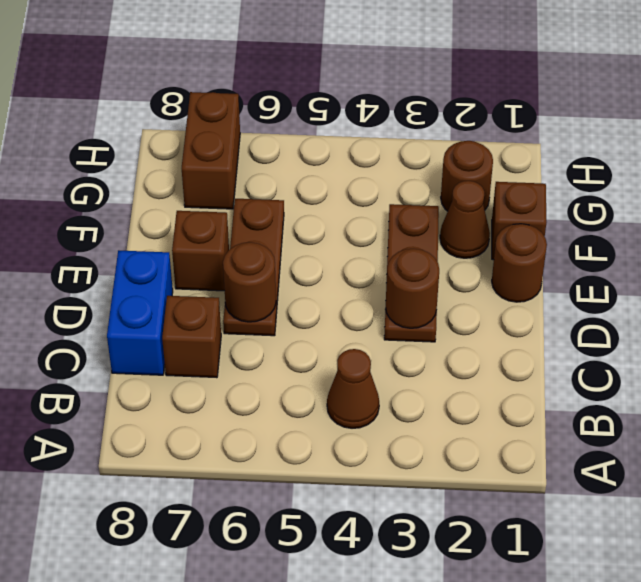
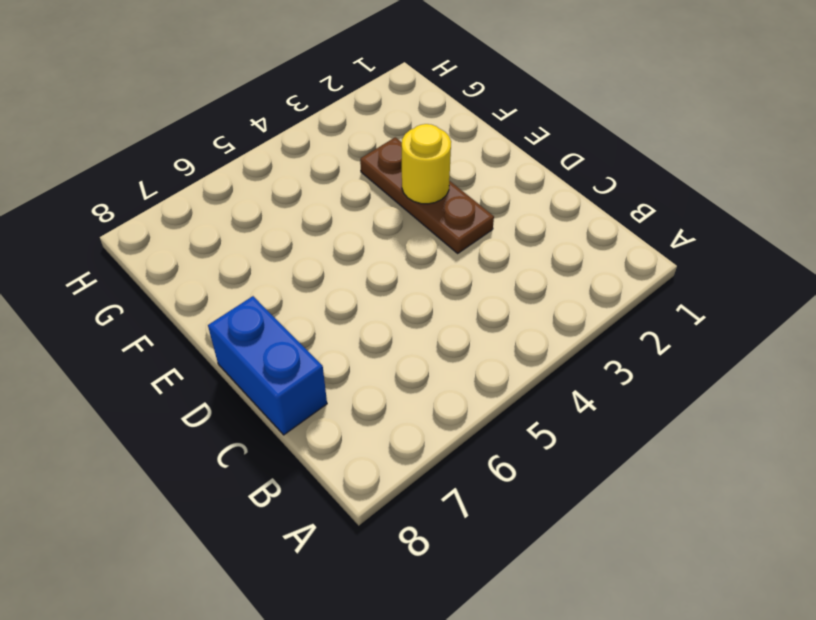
yellow round brick E3 level 2 -> none
none -> brown cone B4 level 1
none -> brown brick C7 level 1
none -> brown plate D6:F6 level 1

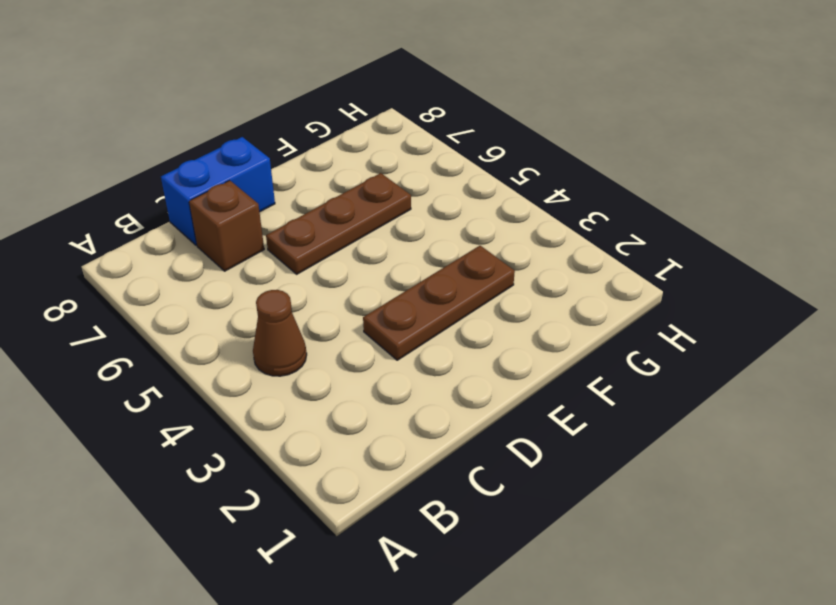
none -> brown round brick E1 level 1
none -> brown brick E7 level 1
none -> brown brick F1 level 1

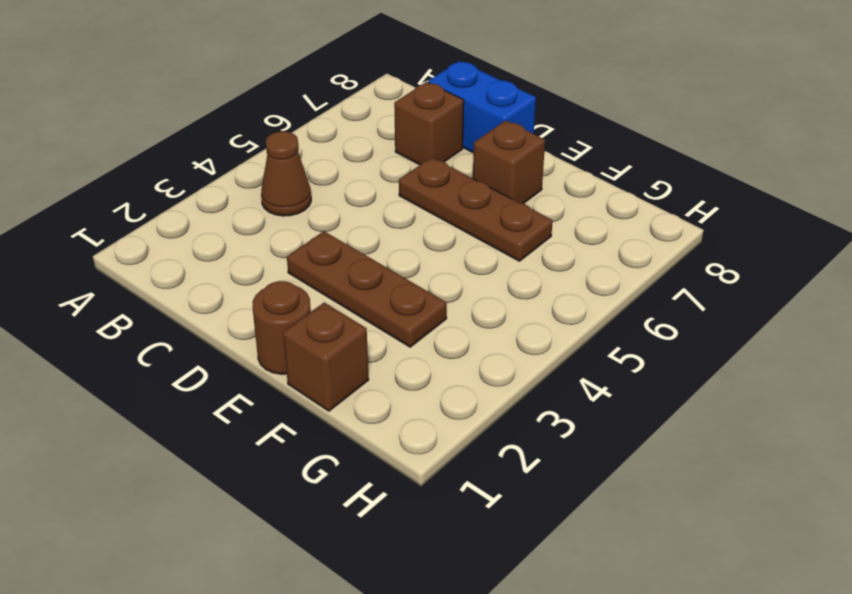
none -> brown cone F2 level 1
none -> brown round brick G2 level 1
none -> brown brick G7:H7 level 1

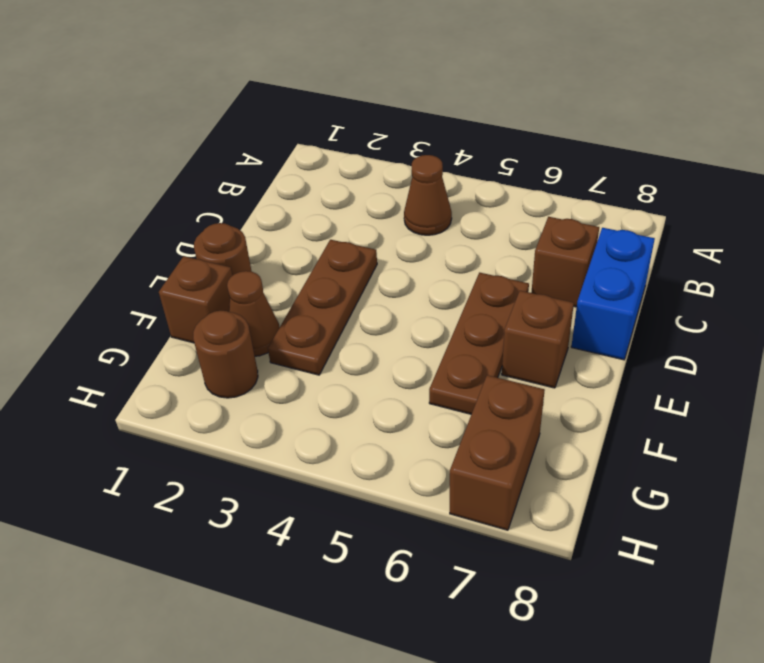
none -> brown round brick D3 level 2
none -> brown round brick D6 level 2

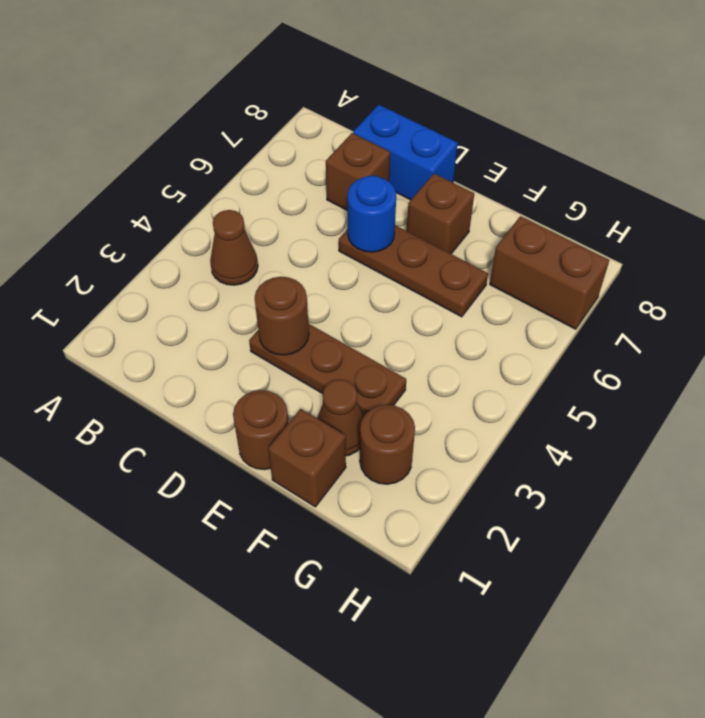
blue round brick D6 level 2 -> brown round brick D6 level 2

